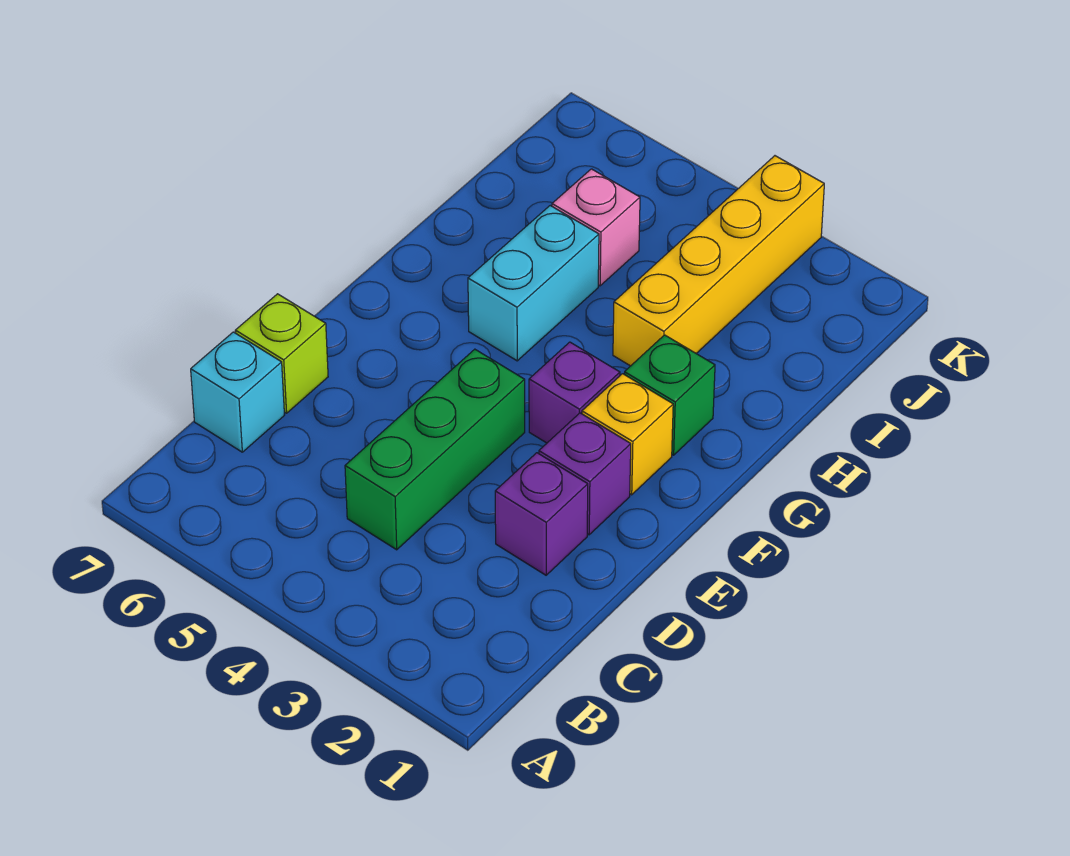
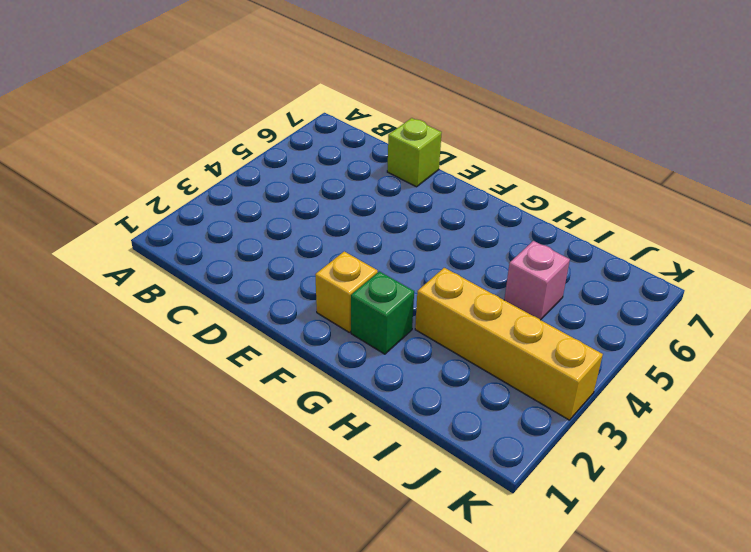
none -> green brick C4:E4 level 1
none -> cyan brick C7 level 1

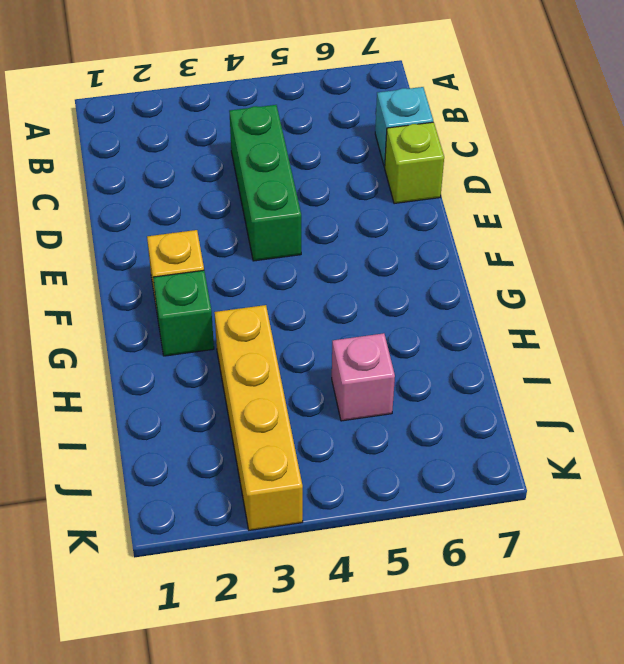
none -> purple brick D2 level 1
none -> purple brick E2 level 1

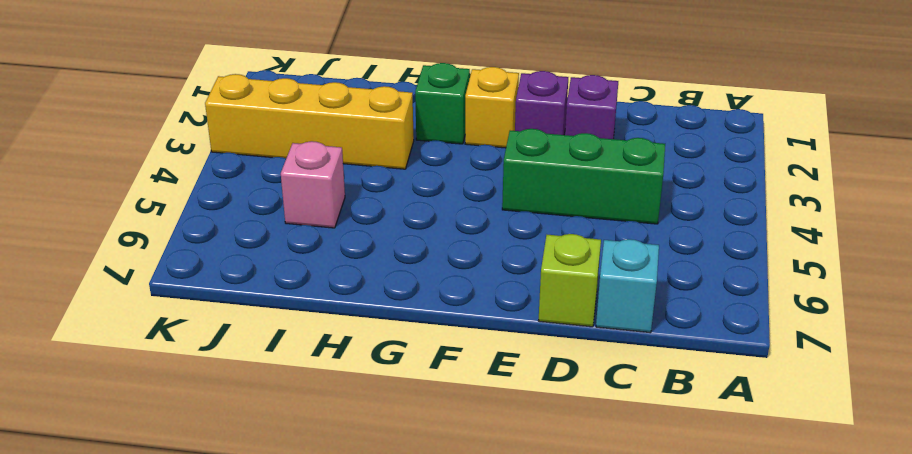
none -> purple brick F3 level 1
none -> cyan brick G5:H5 level 1

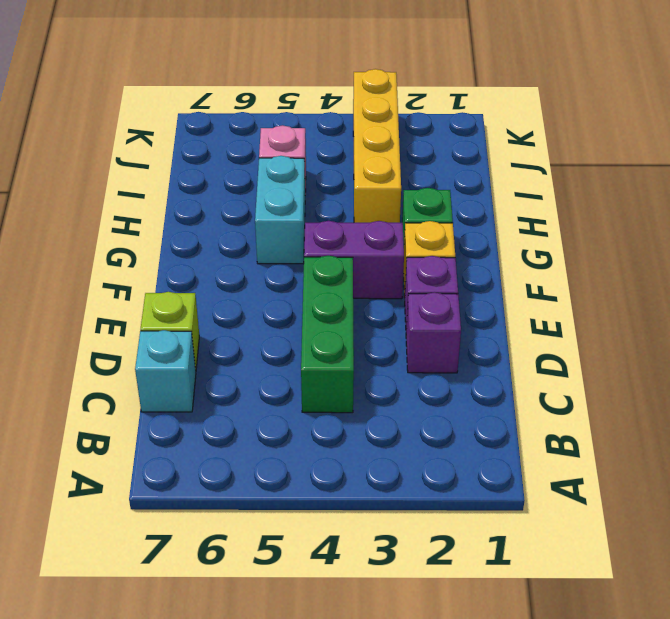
purple brick F3:F4 level 1 -> purple brick F3 level 1

